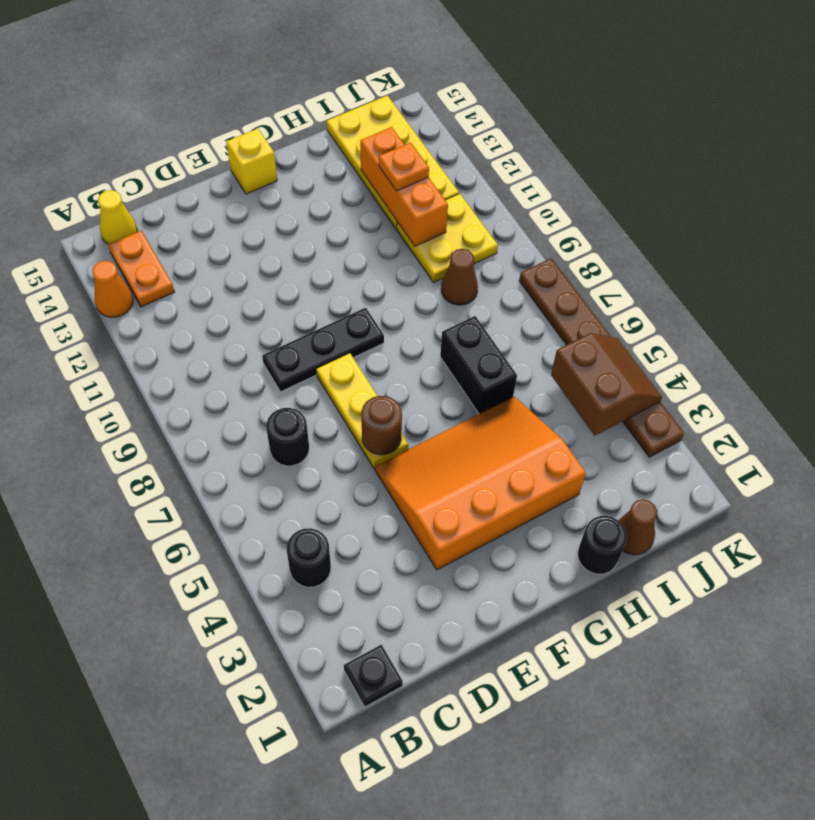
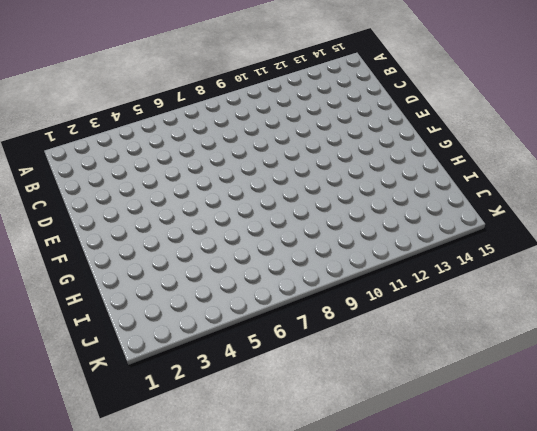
none -> orange cone A13 level 1
none -> black plate B1 level 1
none -> black round brick B4 level 1

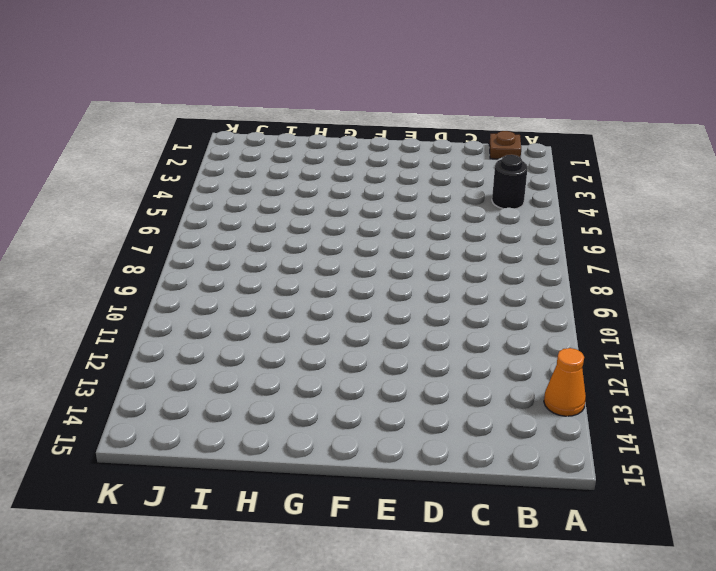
brown plate B1 level 1 -> black plate B1 level 1
none -> orange plate B13:B14 level 1
none -> yellow cone B15 level 1
none -> black round brick C7 level 1

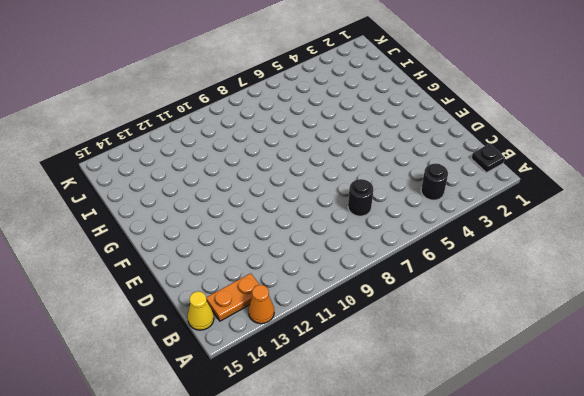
none -> black plate D9:F9 level 1
none -> orange slope E3:H5 level 1 top 3
none -> yellow plate E6:E8 level 1

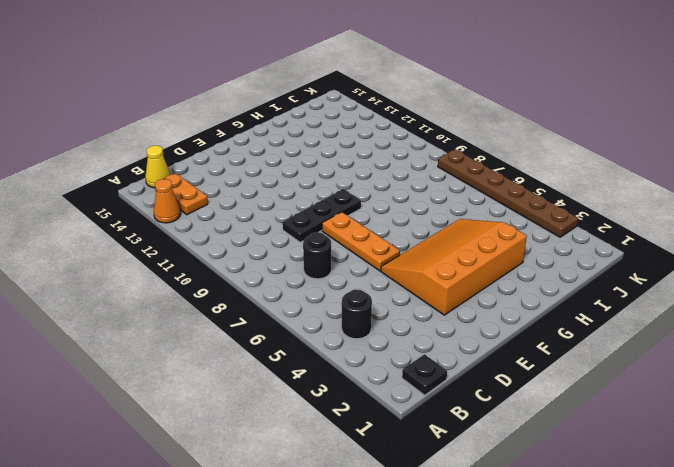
orange plate E6:E8 level 1 -> yellow plate E6:E8 level 1
none -> yellow brick F15 level 1
none -> black round brick H1 level 1
none -> black brick H6:H7 level 1

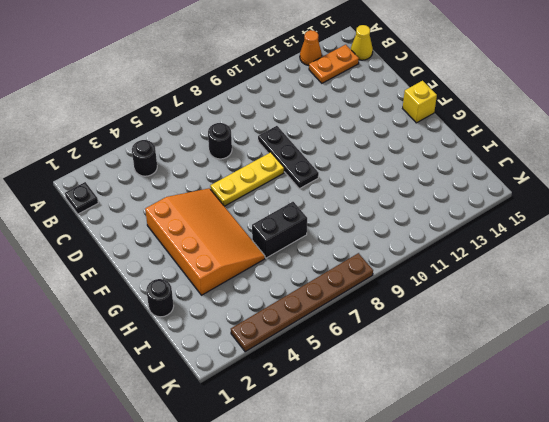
none -> brown cone I1 level 1
none -> brown cone I9 level 1
none -> yellow plate I10:J11 level 1

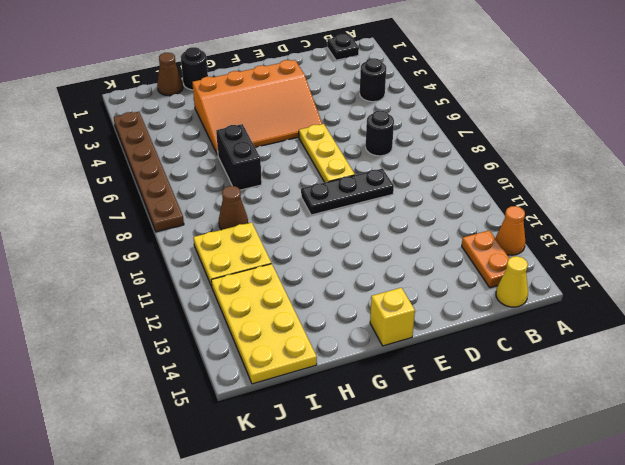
none -> brown round brick E6 level 2
none -> orange brick I11:I13 level 2
none -> brown slope J4:K5 level 2 top J

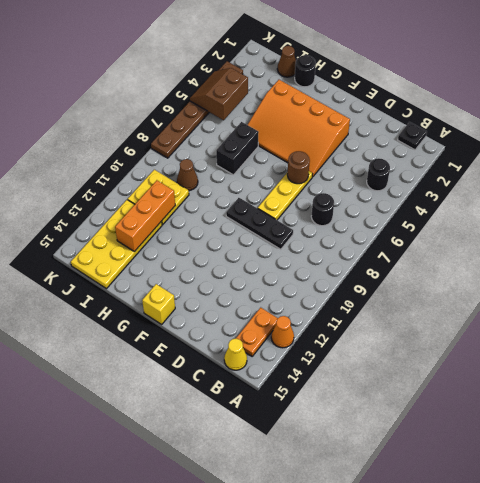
none -> orange plate I12 level 3

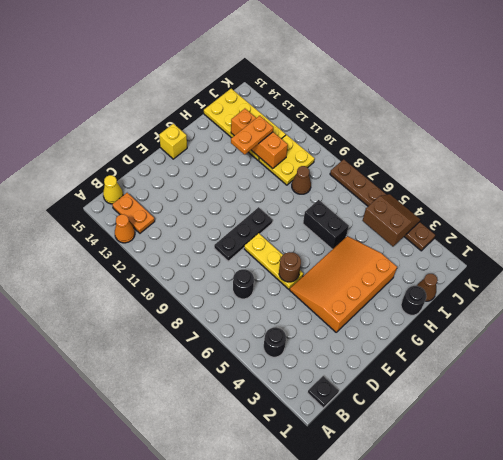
orange plate H12:I12 level 3 -> orange plate I12 level 3

